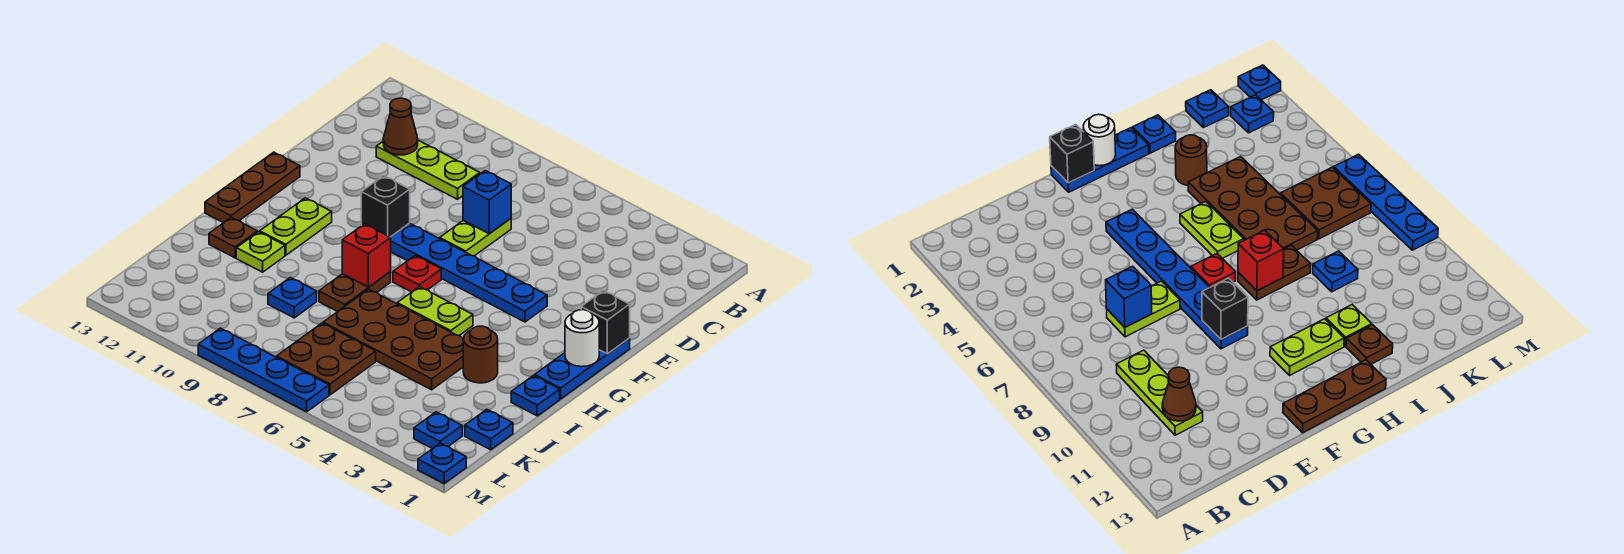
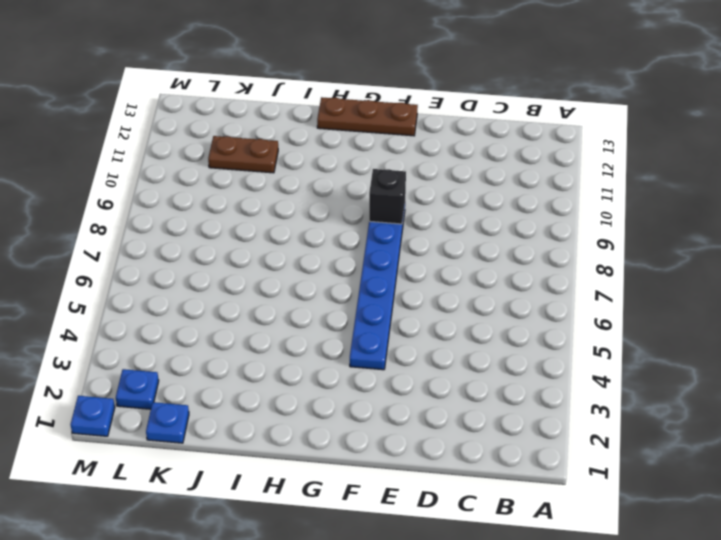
brown plate J11:K11 level 1 -> brown plate H8:I8 level 1
none -> lime plate C9:C11 level 1
none -> lime plate D7:E7 level 1
none -> blue plate F1:H1 level 1

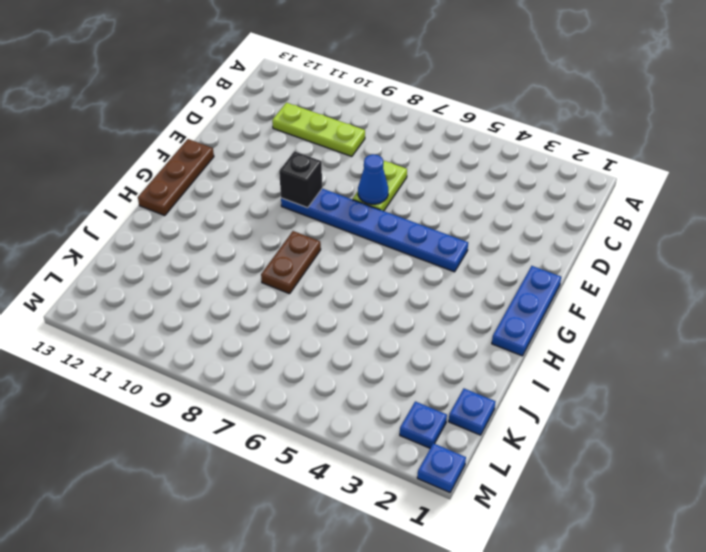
blue cone E7 level 2 -> none
none -> red plate G7 level 1
none -> lime plate G11:H11 level 1
none -> lime plate H5:H6 level 1

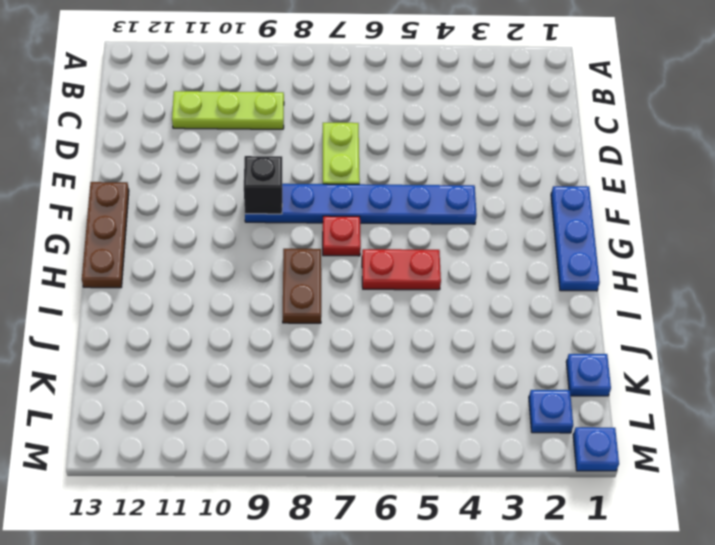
red plate H5:H6 level 1 -> lime plate H5:H6 level 1
none -> lime plate G11:H11 level 1
none -> blue plate I1 level 1
none -> brown round brick I3 level 1

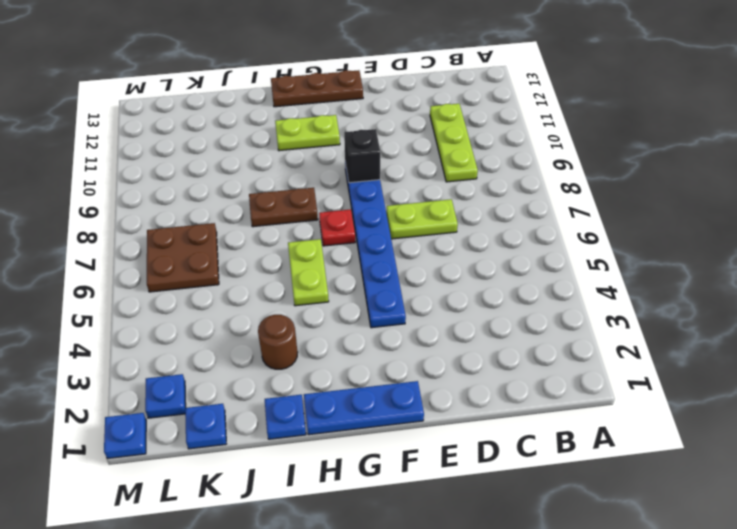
none -> brown plate I4:J7 level 1
none -> lime plate I11 level 1
none -> brown plate I12 level 1

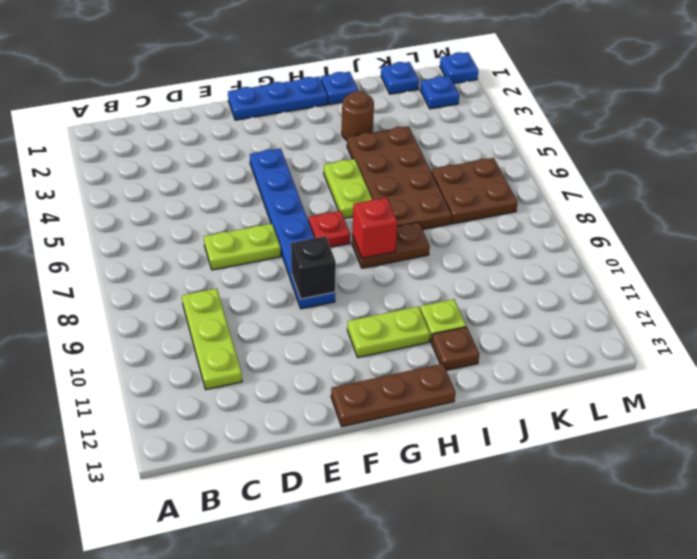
none -> blue plate J9 level 1
none -> blue plate M6:M9 level 1
none -> brown cone C11 level 2

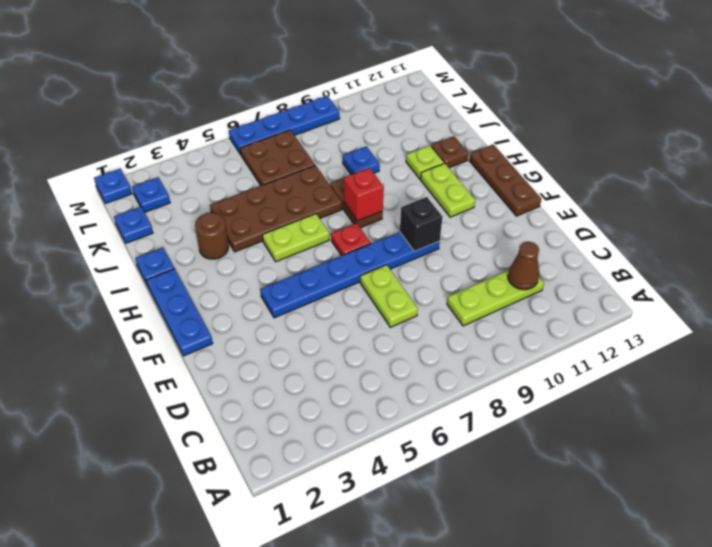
none -> blue brick D7 level 2
none -> black brick F1 level 2
none -> white round brick G1 level 2

